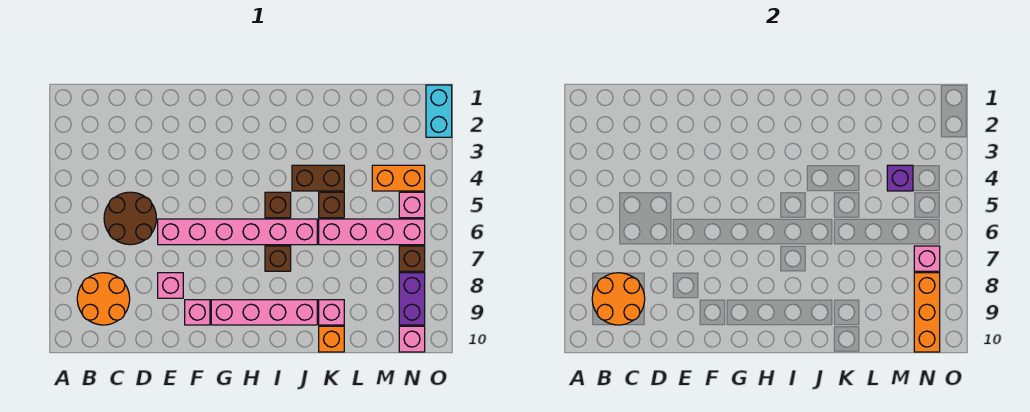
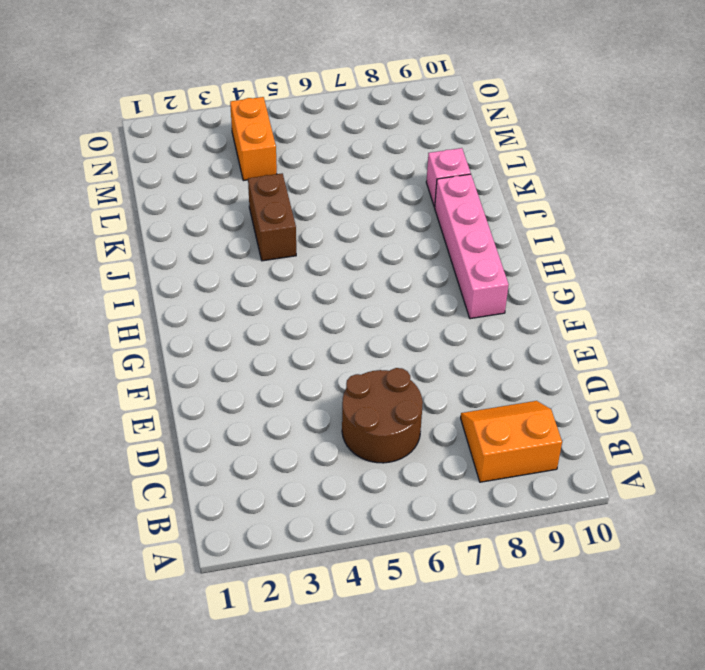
orange slope B8:C9 level 1 top B -> orange round brick B8:C9 level 1
none -> pink brick E6:J6 level 1
none -> pink brick E8 level 1
none -> pink brick F9 level 1

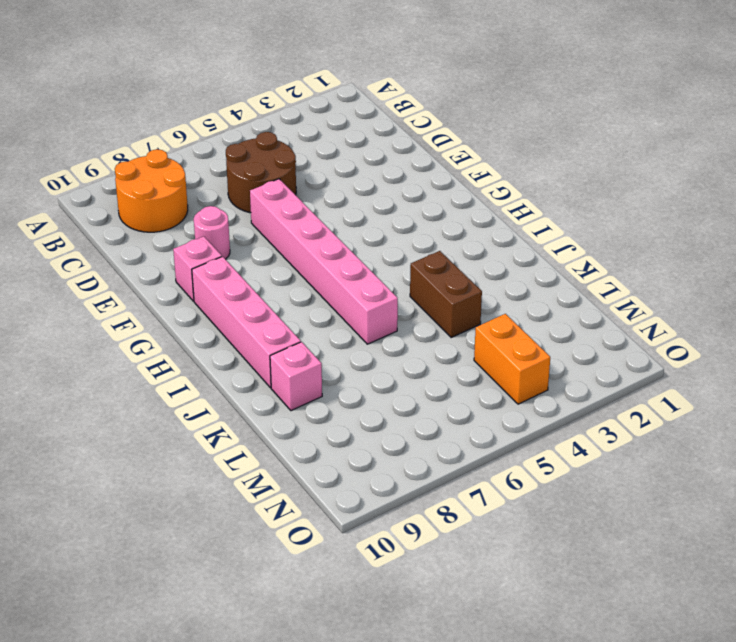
pink round brick E8 level 1 -> pink brick E8 level 1
none -> brown brick I5 level 1
none -> brown brick I7 level 1
none -> brown brick K5 level 1

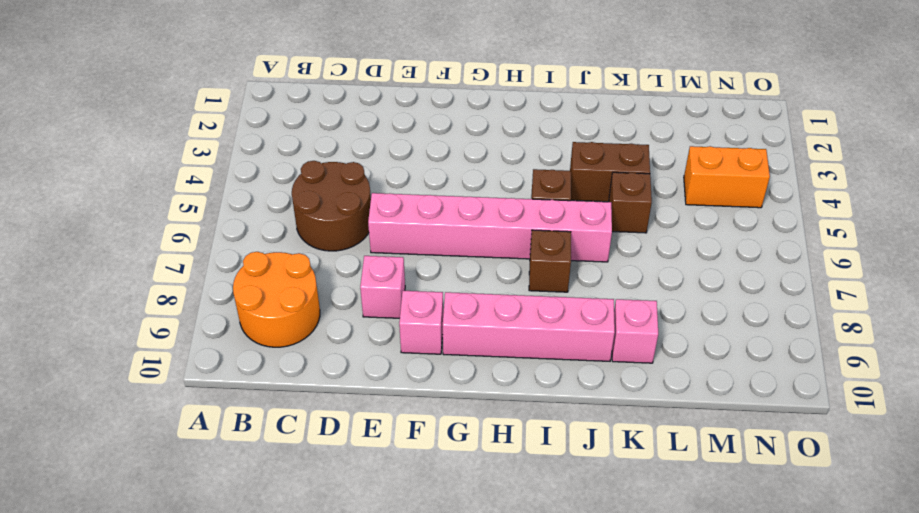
none -> pink brick K6:N6 level 1
none -> orange brick K10 level 1
none -> pink brick N5 level 1

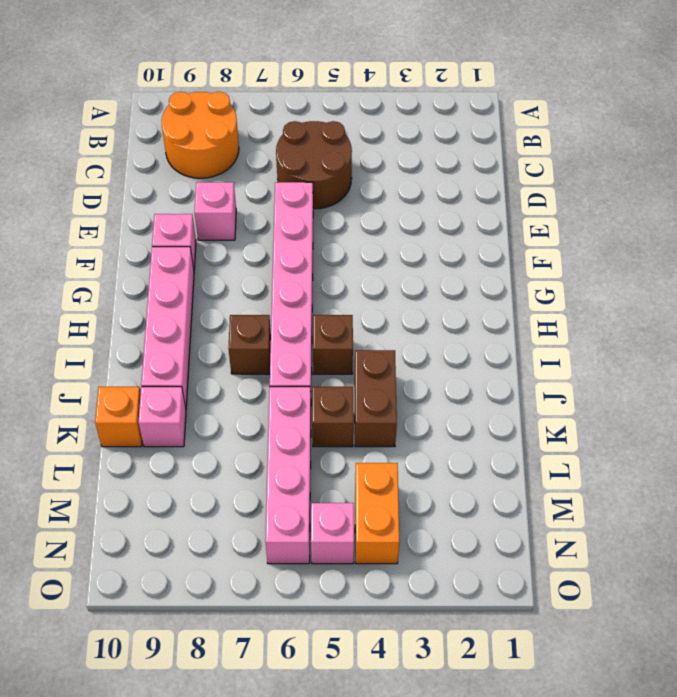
none -> brown brick N7 level 1
none -> purple brick N8:N9 level 1
none -> pink brick N10 level 1

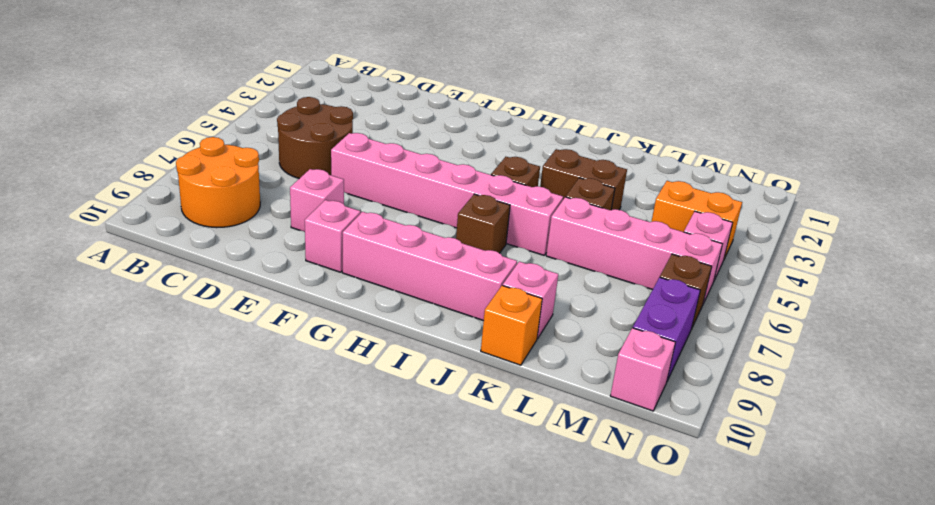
none -> cyan brick O1:O2 level 1
none -> orange round brick B8:C9 level 2
none -> purple brick M4 level 2

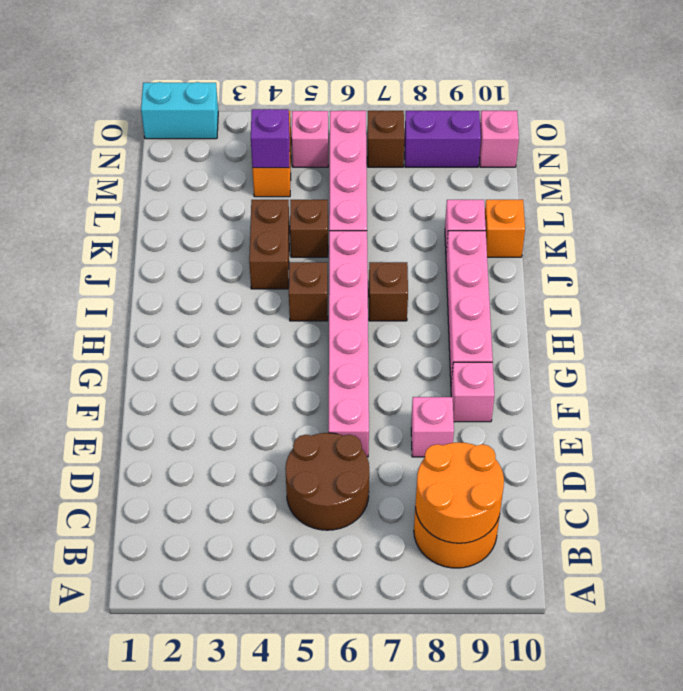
none -> pink brick N7 level 2
none -> orange brick N8:N10 level 2

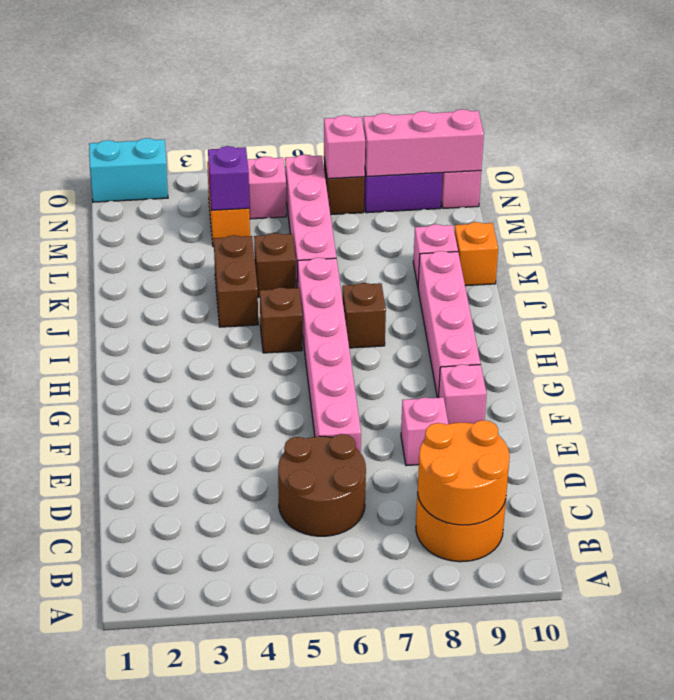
pink brick N8:N10 level 2 -> orange brick N8:N10 level 2

